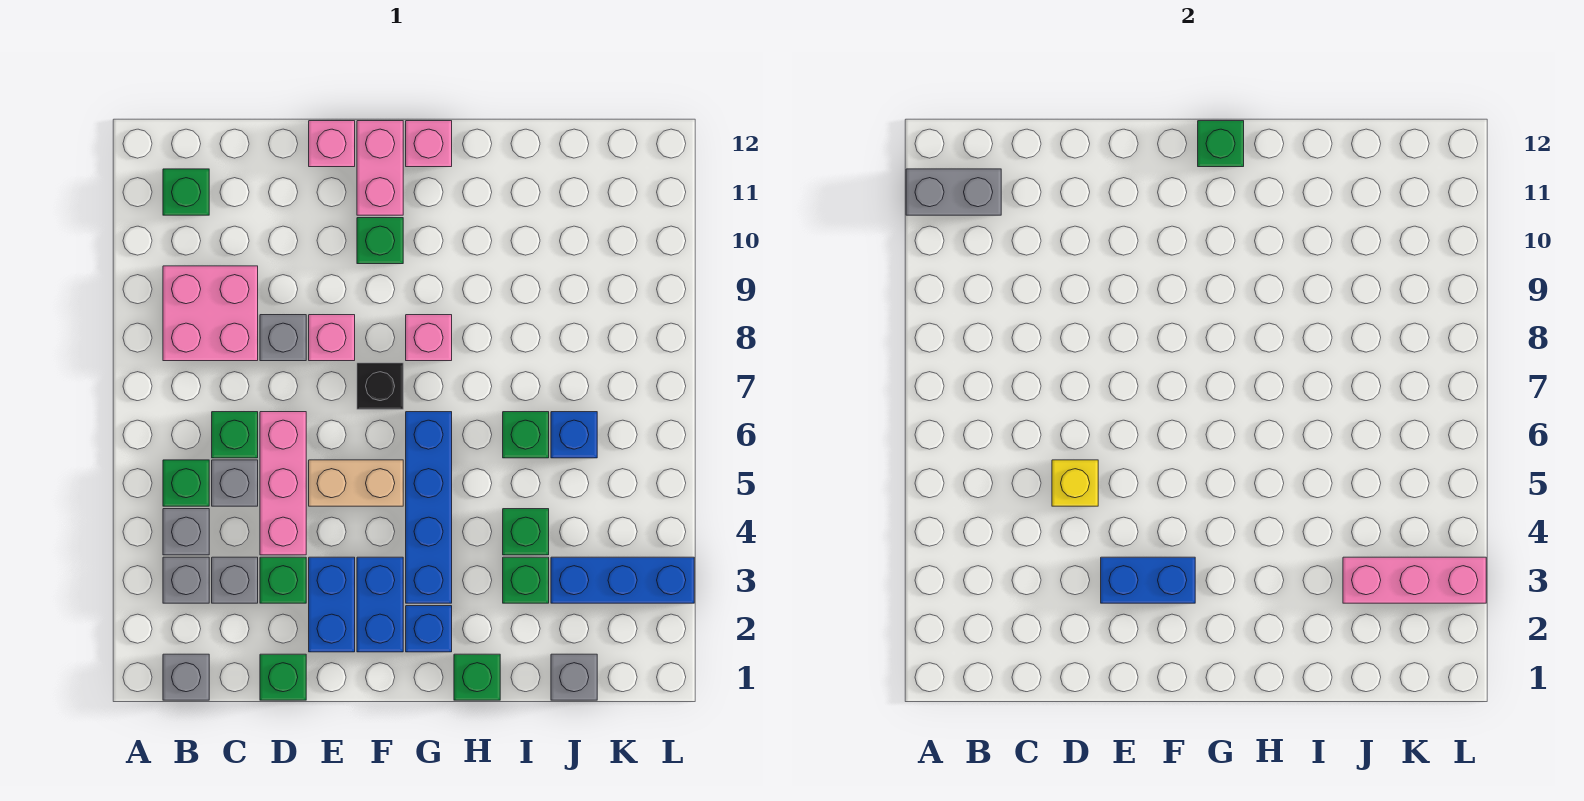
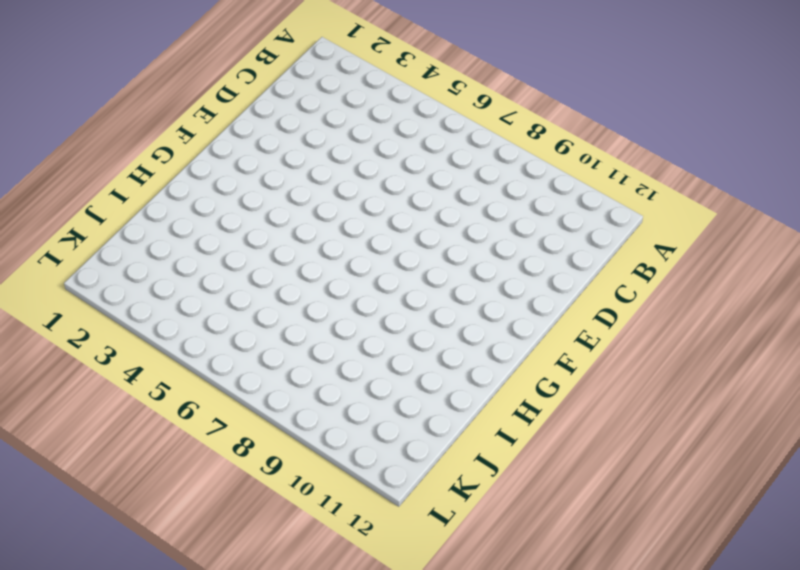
none -> grey brick B1 level 1
none -> grey brick B3 level 1
none -> grey brick B4 level 1
none -> green brick B5 level 1

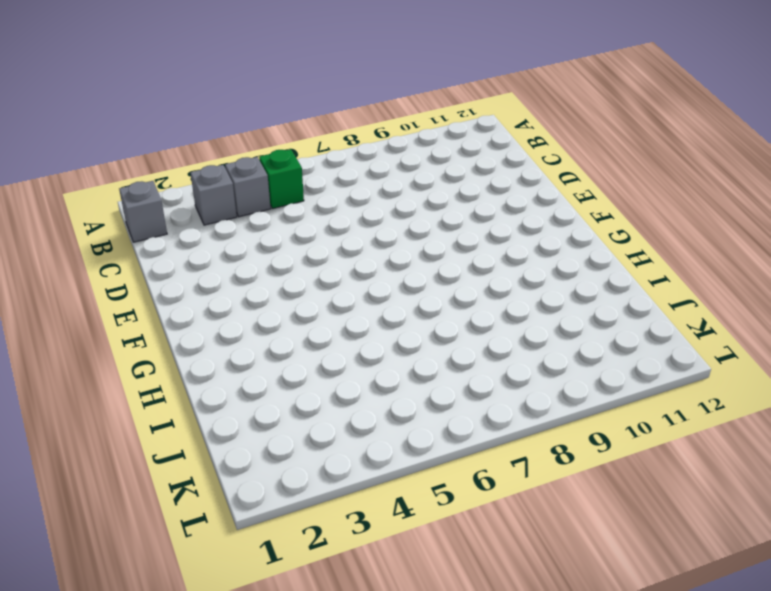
none -> pink brick B8:C9 level 1
none -> green brick B11 level 1
none -> grey brick C3 level 1
none -> grey brick C5 level 1

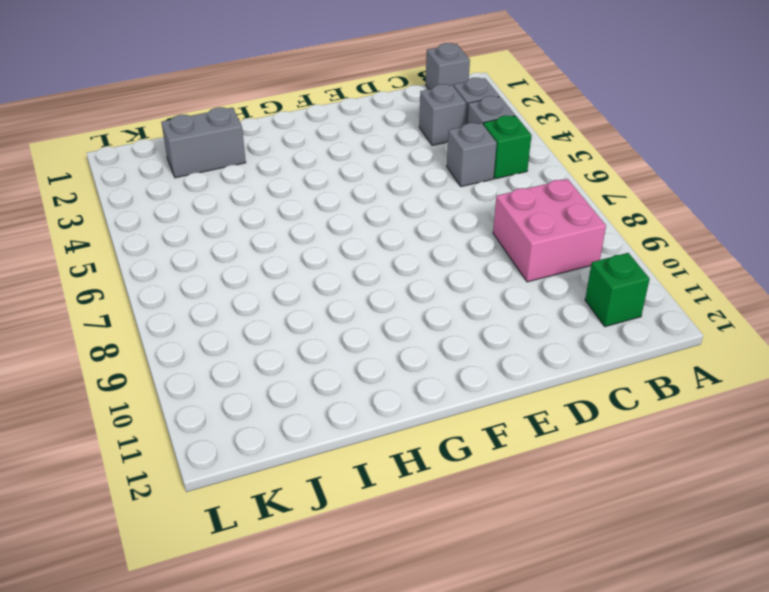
grey brick I2:J2 level 1 -> grey brick A11:B11 level 2
none -> green brick C6 level 1
none -> green brick D1 level 1
none -> green brick D3 level 1
none -> pink brick D4:D6 level 1

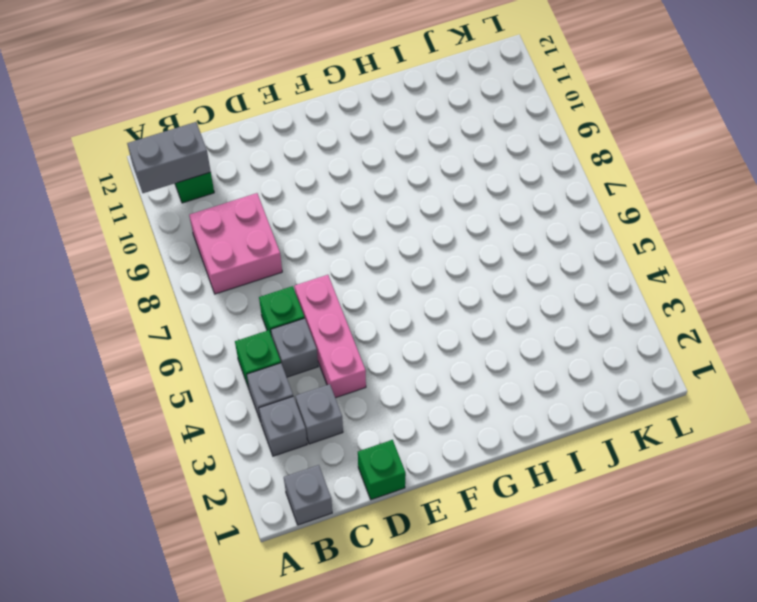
none -> green brick D3 level 1
none -> grey brick D8 level 1
none -> blue brick E2:E3 level 1
none -> tan brick E5:F5 level 1

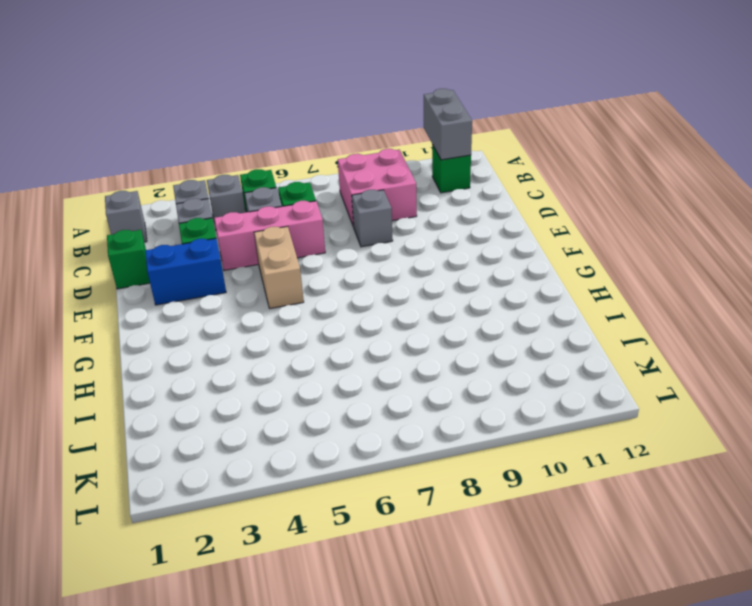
none -> pink brick E8 level 1
none -> pink brick E12 level 1
none -> blue brick F2:F3 level 1
none -> black brick F7 level 1

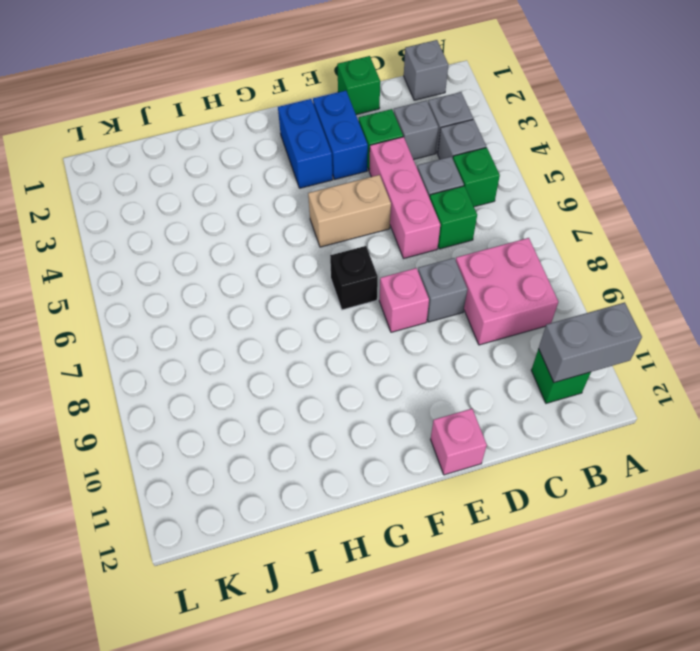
none -> green brick F10 level 1
none -> pink brick F11:F12 level 1
none -> blue brick G2 level 1
none -> blue brick G3:G6 level 1

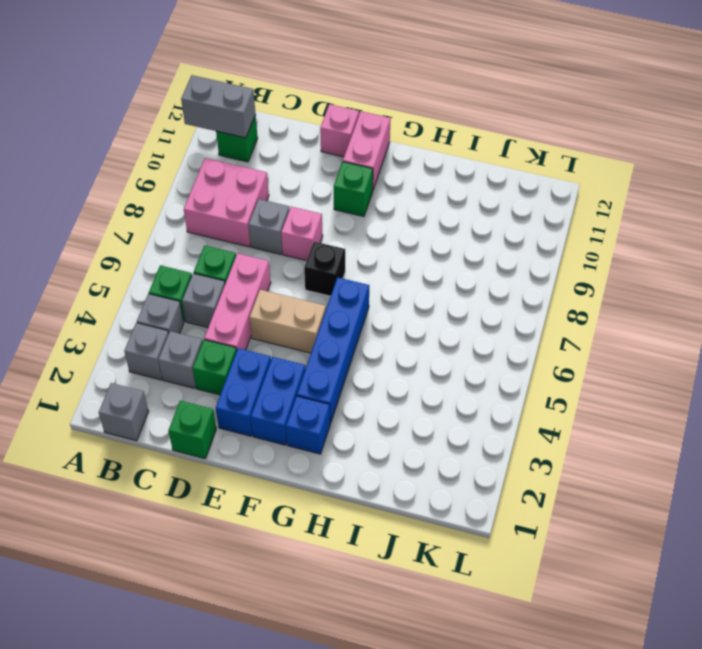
none -> pink brick G8 level 1
none -> pink brick G12 level 1
none -> green brick H1 level 1
none -> green brick I3 level 1

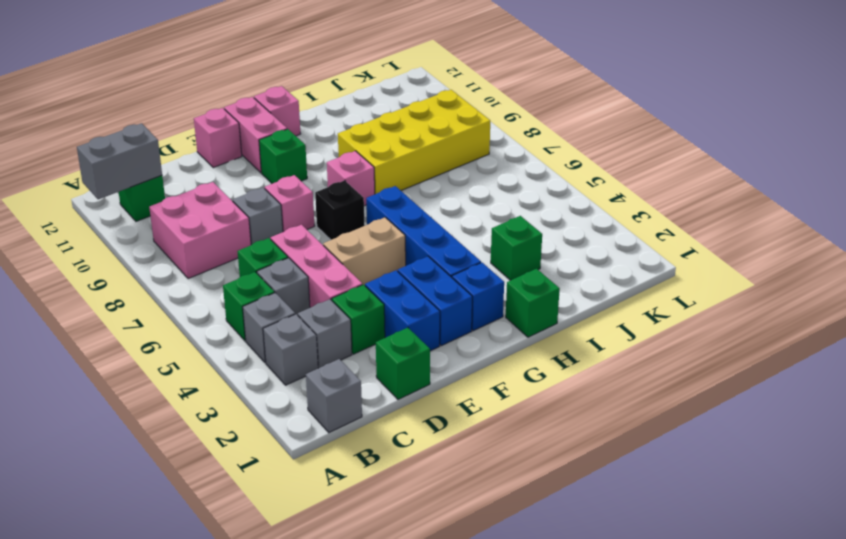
yellow brick H8:K9 level 1 -> none
none -> green brick I4 level 1
none -> green brick I6 level 1
none -> grey brick J1 level 1
none -> blue brick J3:L3 level 1

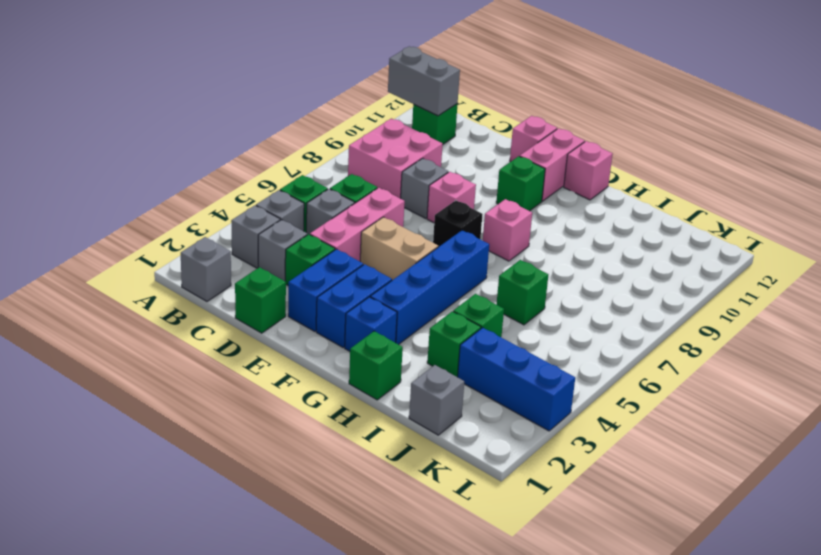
none -> blue brick J6 level 1
none -> yellow brick D5 level 2
none -> blue brick E3:F3 level 2
none -> green brick G12 level 2

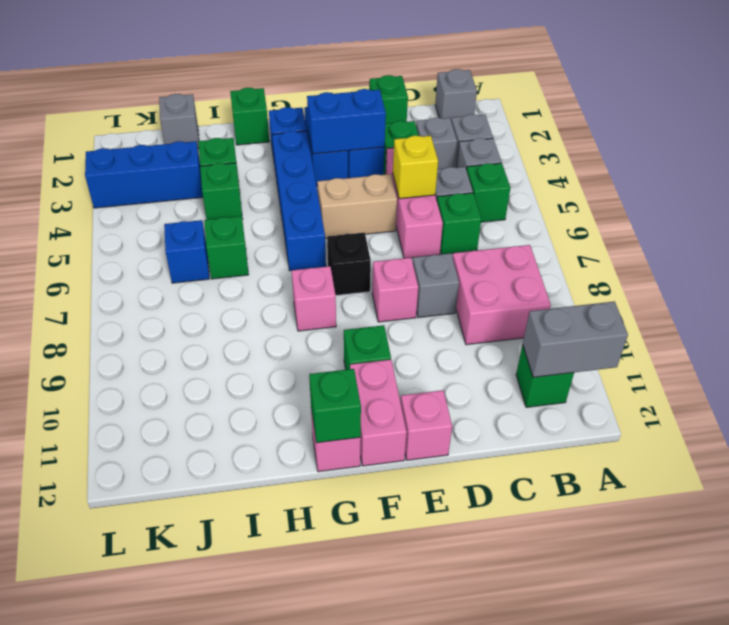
none -> pink brick J3:L3 level 2

